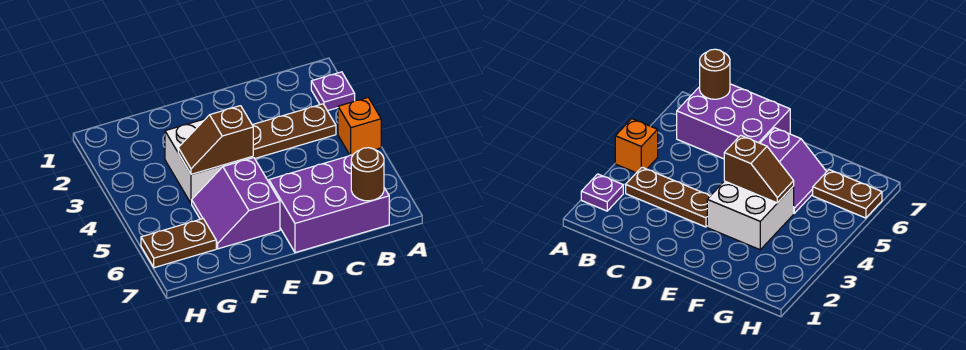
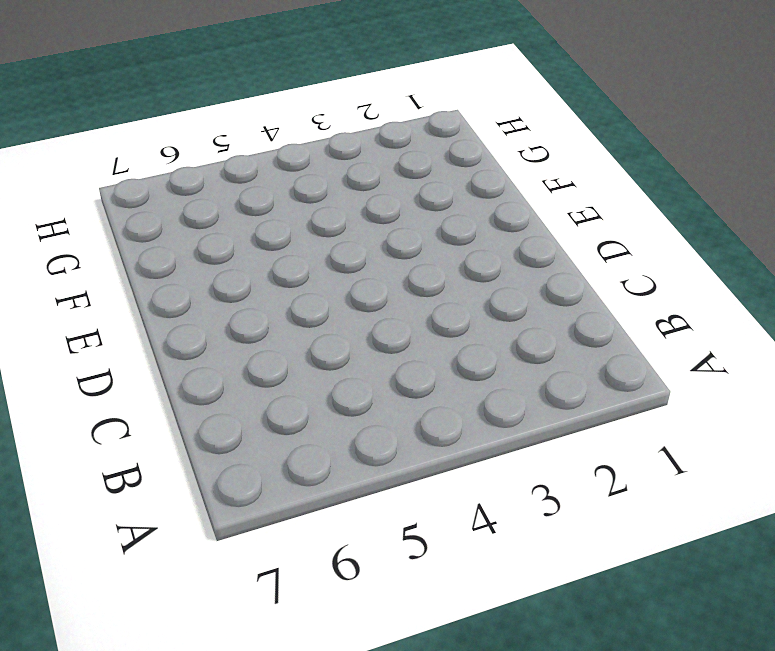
none -> purple plate A2 level 1
none -> orange brick A4 level 1

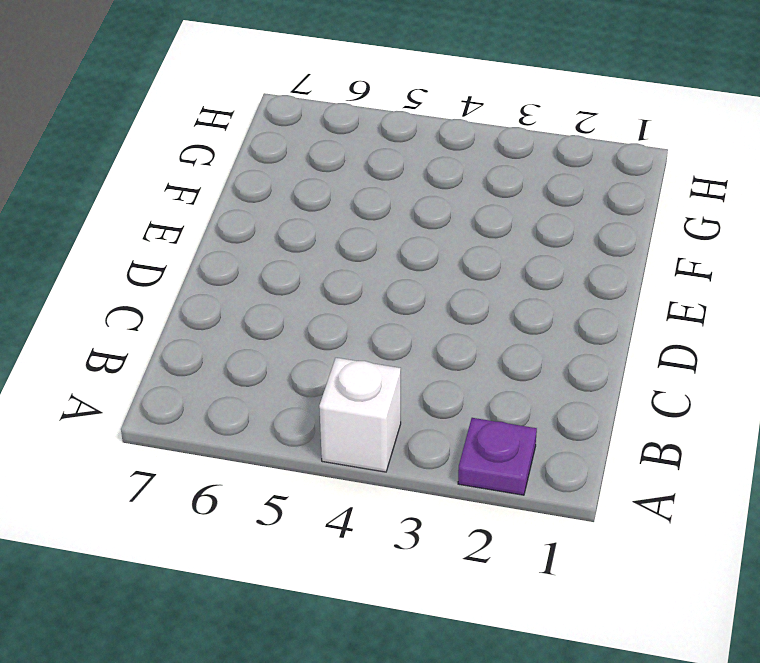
white brick A4 level 1 -> orange brick A4 level 1
none -> brown plate B3:D3 level 1
none -> purple brick B6:D7 level 1

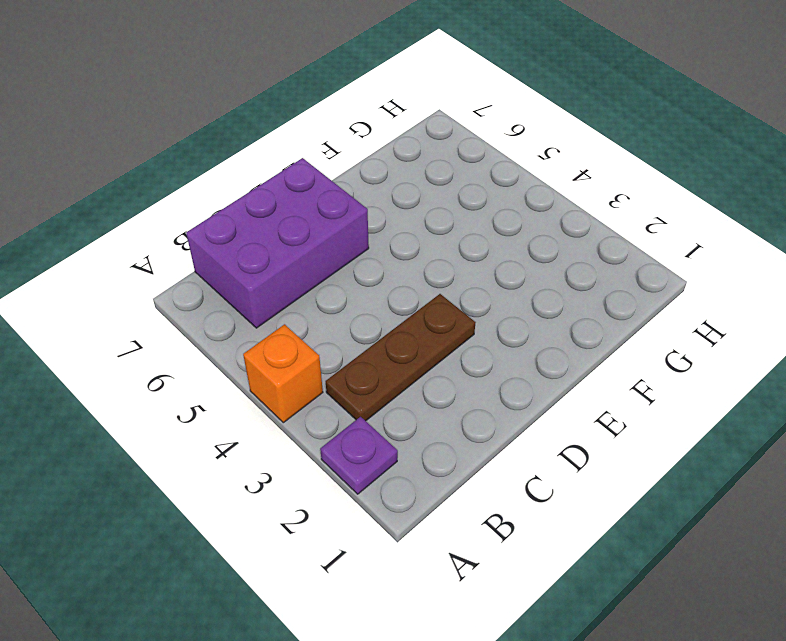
none -> white brick E3:F4 level 1
none -> purple slope E5:F6 level 1 top E

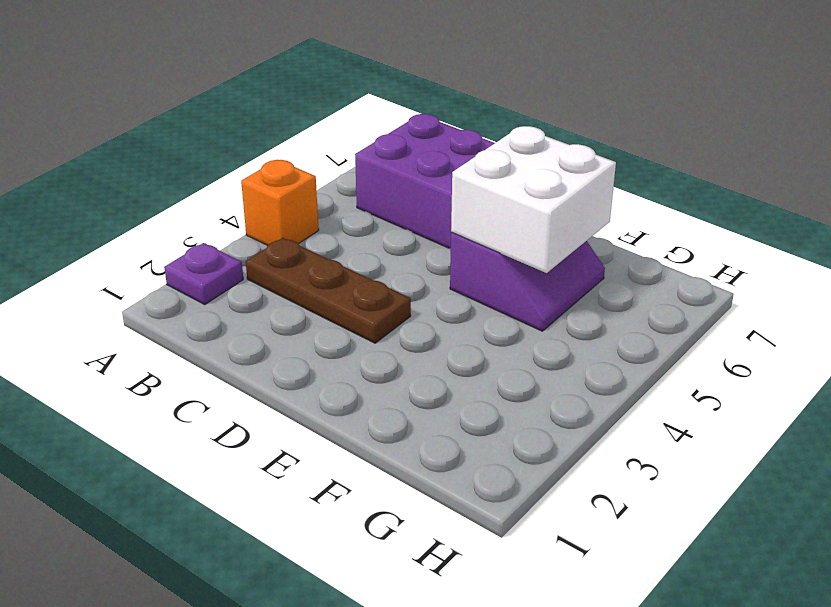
white brick E5:F6 level 2 -> white brick E3:F4 level 1
none -> brown plate G6:H6 level 1
none -> brown round brick B7 level 2

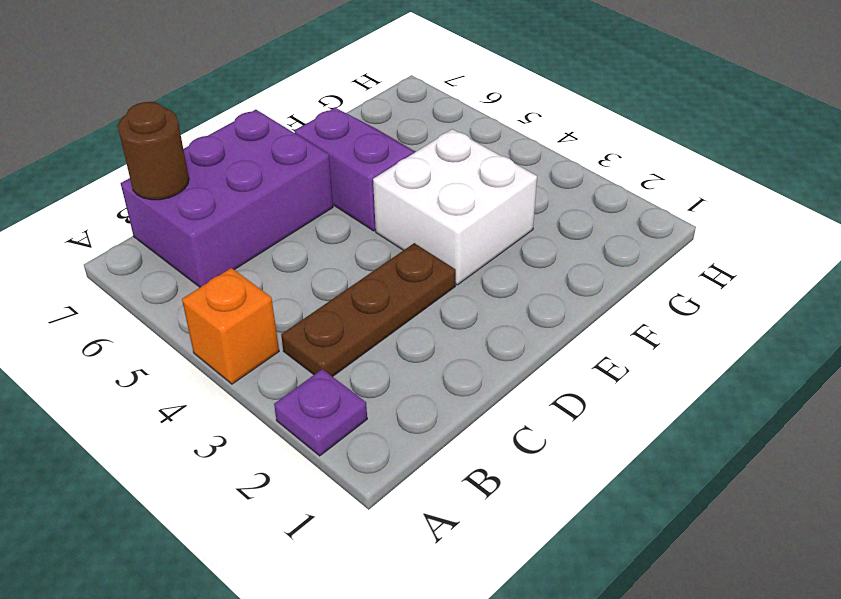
none -> brown plate G6:H6 level 1
none -> brown slope E4:F4 level 2 top E

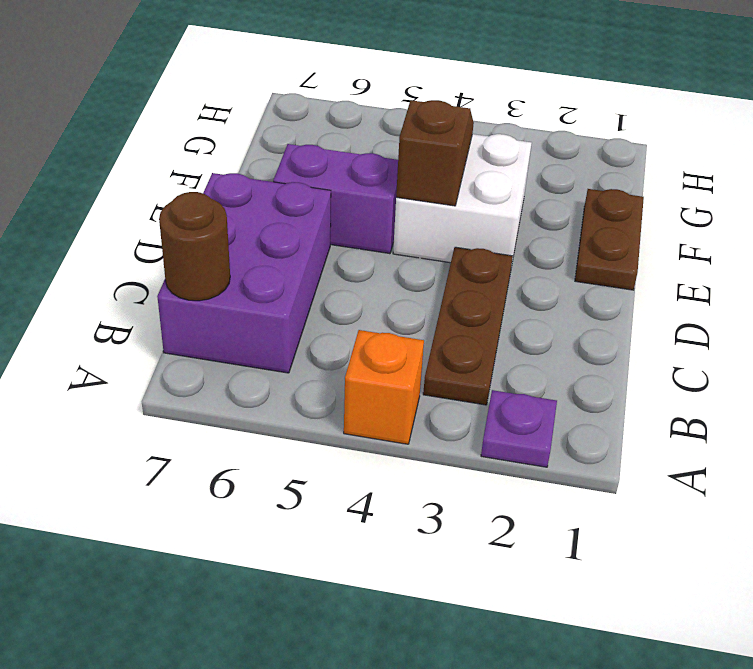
brown plate E1:F1 level 1 -> brown plate G6:H6 level 1

